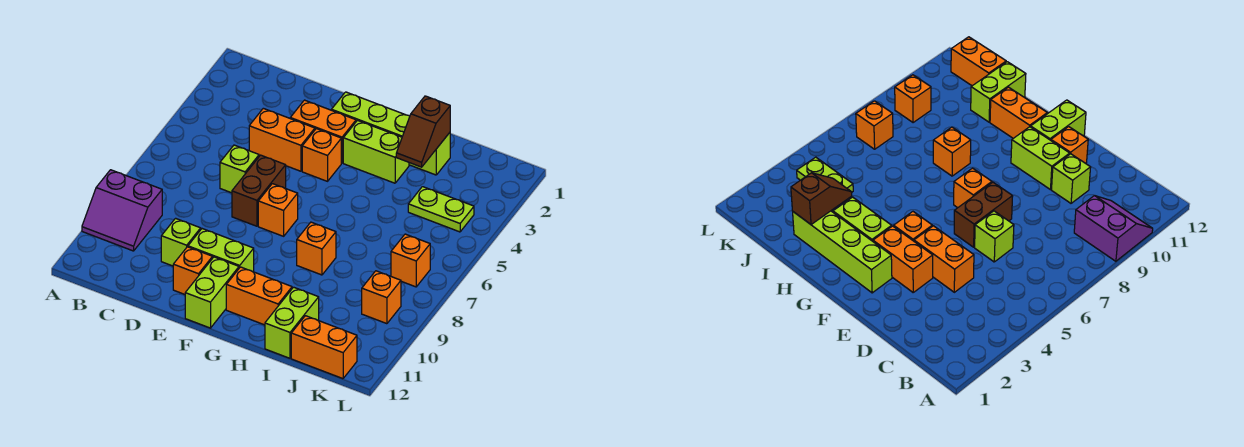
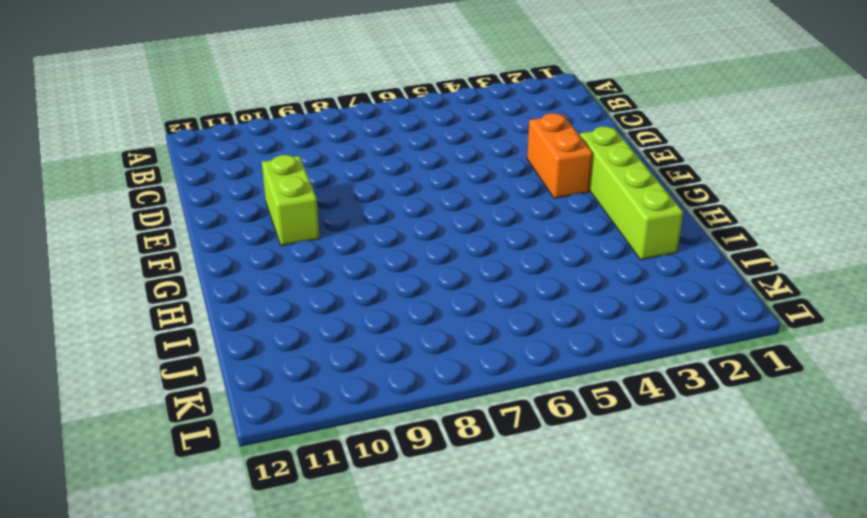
none -> purple slope A9:B10 level 1 top 9
none -> orange brick D4:E4 level 1
none -> lime brick D6 level 1

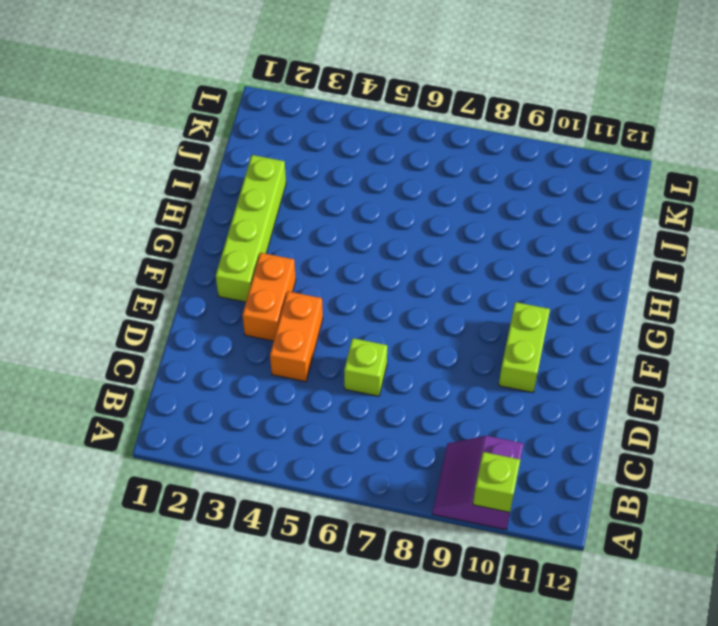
purple slope A9:B10 level 1 top 10 -> purple slope A9:B10 level 1 top 9
lime brick A10 level 2 -> lime brick D10 level 1
none -> brown brick E6:E7 level 1
none -> orange brick E11 level 1
none -> orange brick F4 level 1

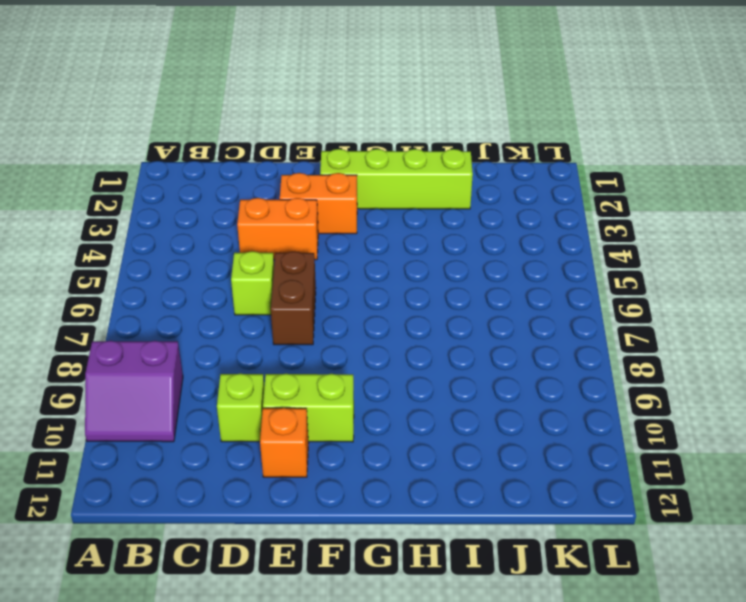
none -> orange brick F4 level 1
none -> orange brick F7 level 1
none -> lime brick F11:F12 level 1

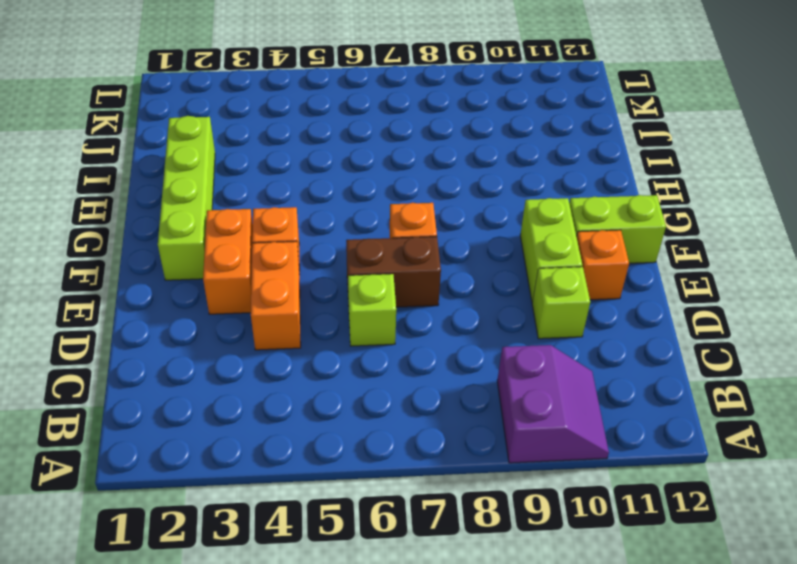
none -> lime brick G3:H3 level 1
none -> orange brick G11:H11 level 1
none -> orange brick H8 level 1

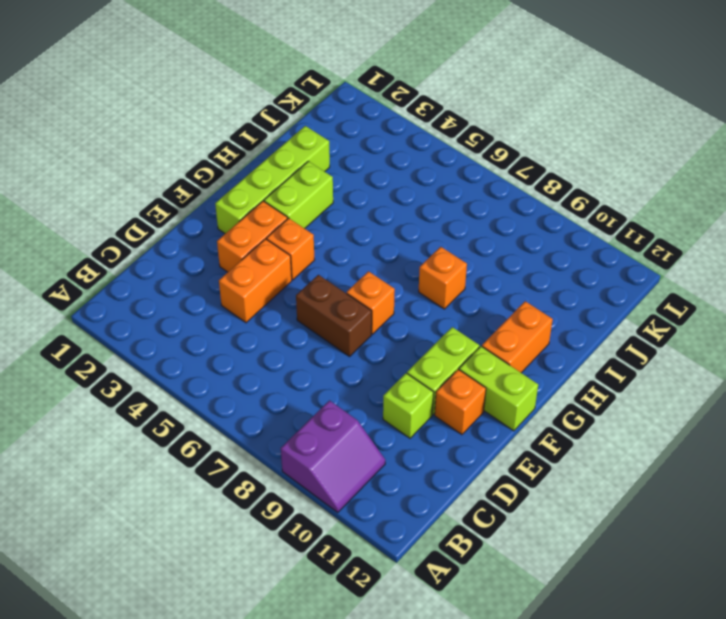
none -> lime brick D6 level 1
none -> lime brick I11:I12 level 1
none -> lime plate J4:K4 level 1

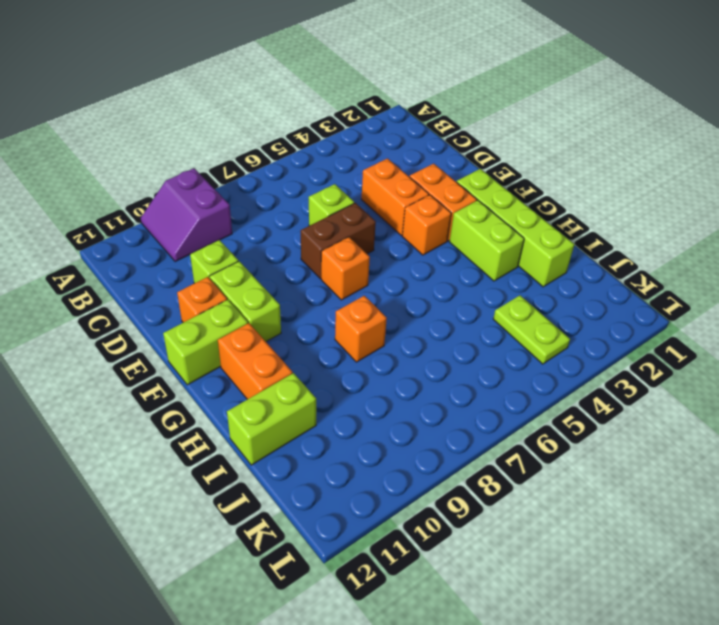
none -> orange brick J12:K12 level 1
none -> orange brick K7 level 1
none -> orange brick K9 level 1

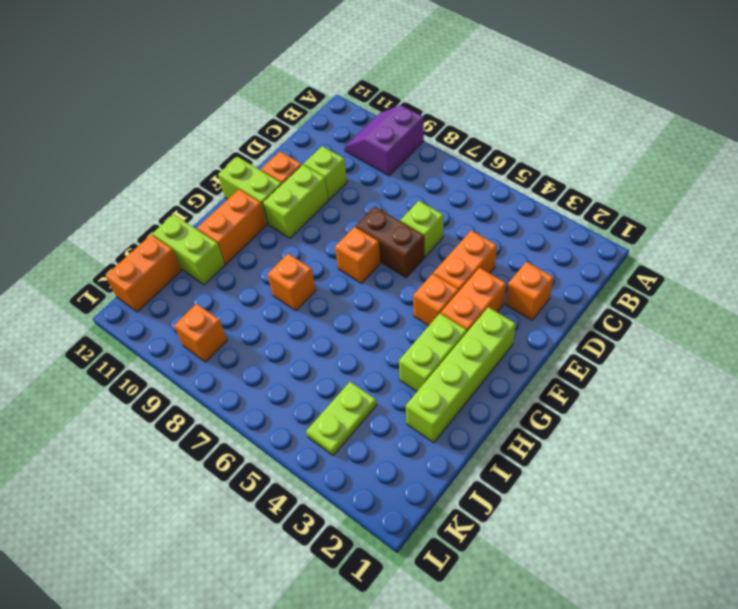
orange brick D2 level 1 -> orange brick K7 level 1
none -> brown slope I2:I3 level 2 top 2

